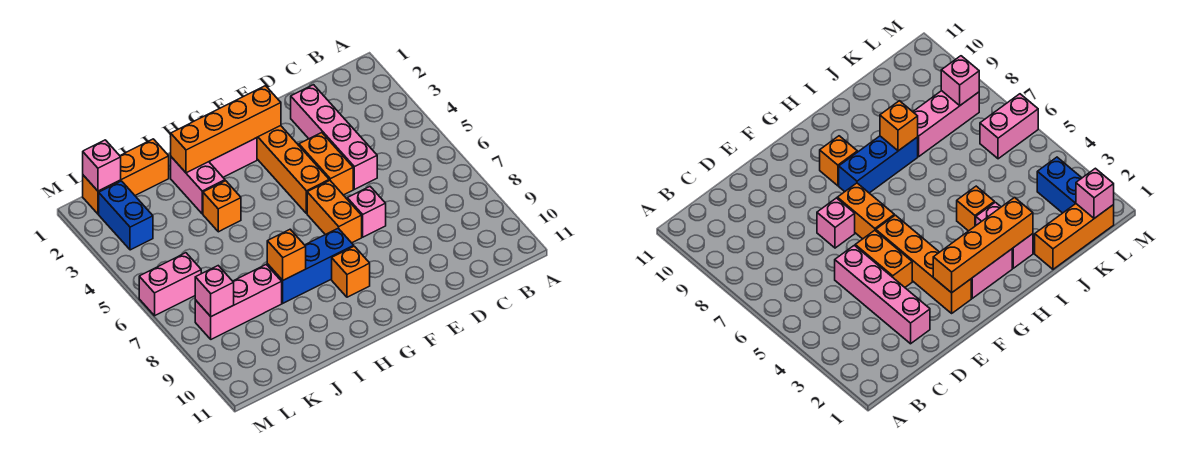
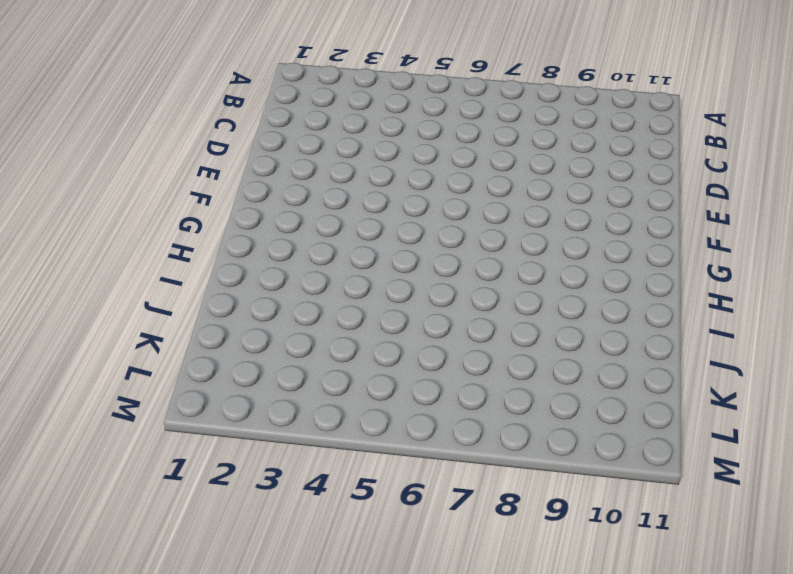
none -> pink brick D2:D5 level 1
none -> orange brick E4:E5 level 1
none -> pink brick E7 level 1

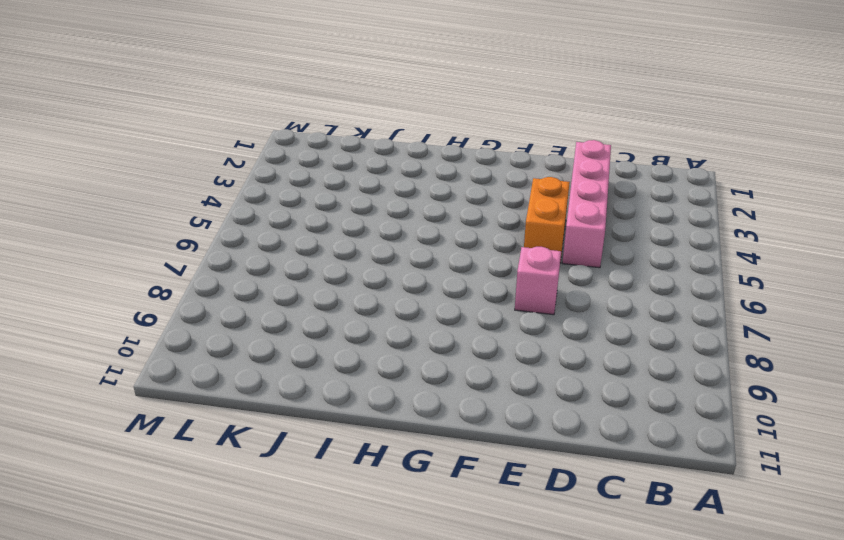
none -> orange brick F2:F5 level 1
none -> orange brick F6:F7 level 1
none -> pink brick G2:H2 level 1

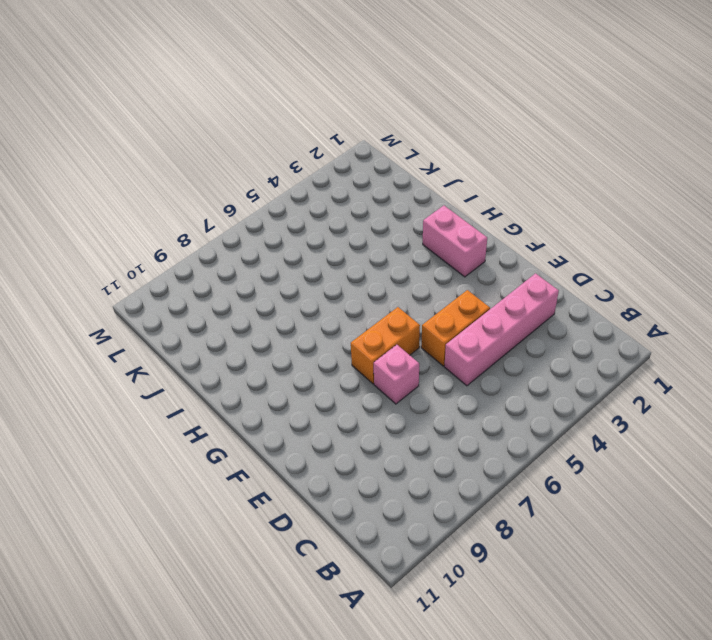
none -> orange brick F2:F5 level 1
none -> blue brick G8:I8 level 1
none -> orange brick G9 level 1

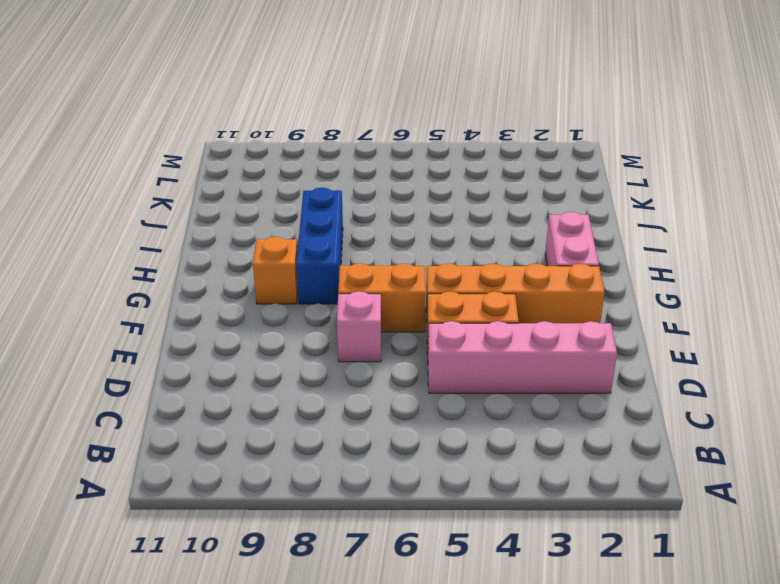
none -> pink brick I2:I3 level 1
none -> orange brick I4 level 1
none -> orange brick J1:L1 level 1

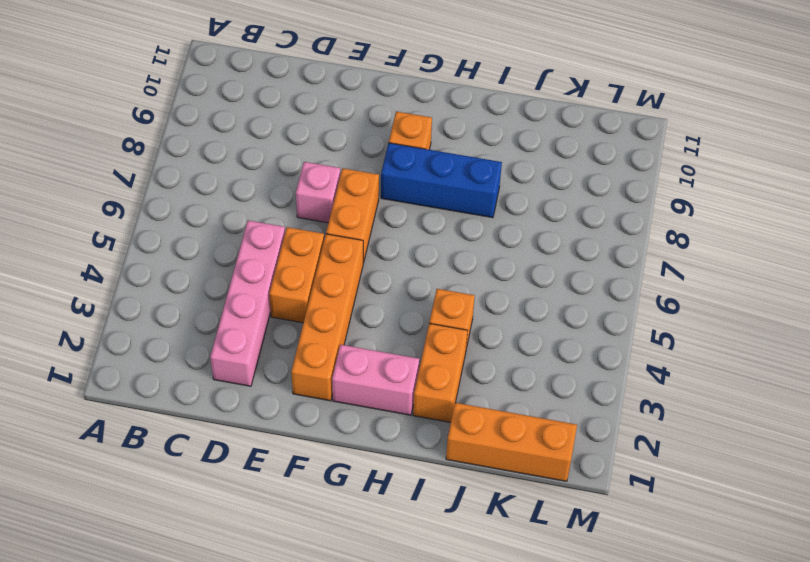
orange brick I2:I3 level 1 -> pink brick I2:I3 level 1
none -> pink brick J8:L8 level 1
none -> blue brick L2:L3 level 1
none -> pink brick L6:M6 level 1

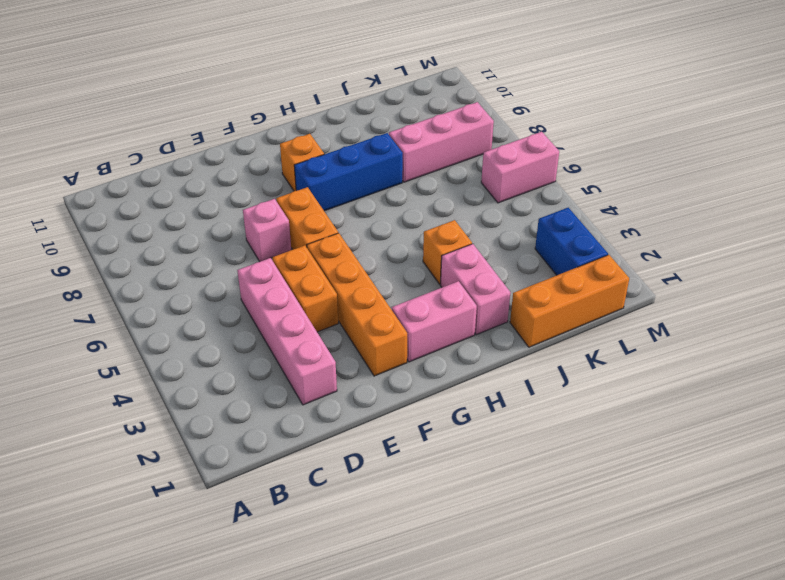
none -> orange brick F2:I2 level 2
none -> orange brick I8 level 2
none -> pink brick L1 level 2

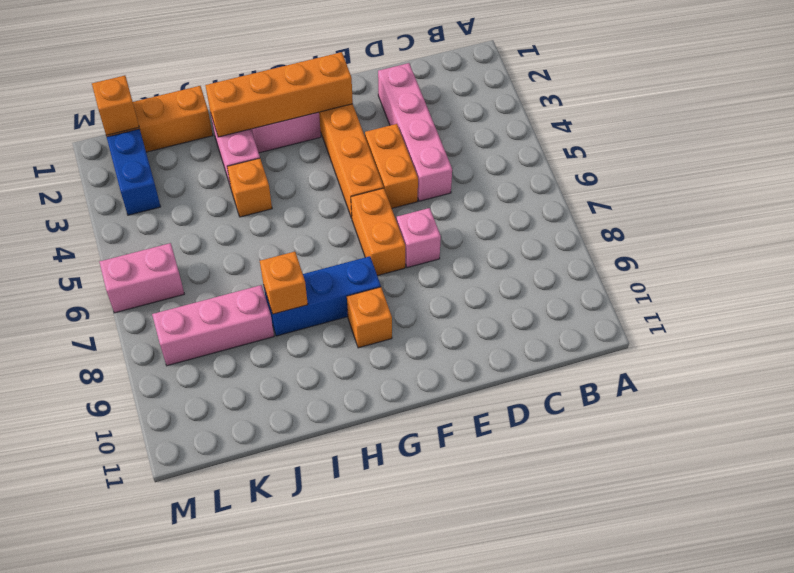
orange brick L1 level 2 -> pink brick L1 level 2
none -> pink brick L8 level 2

